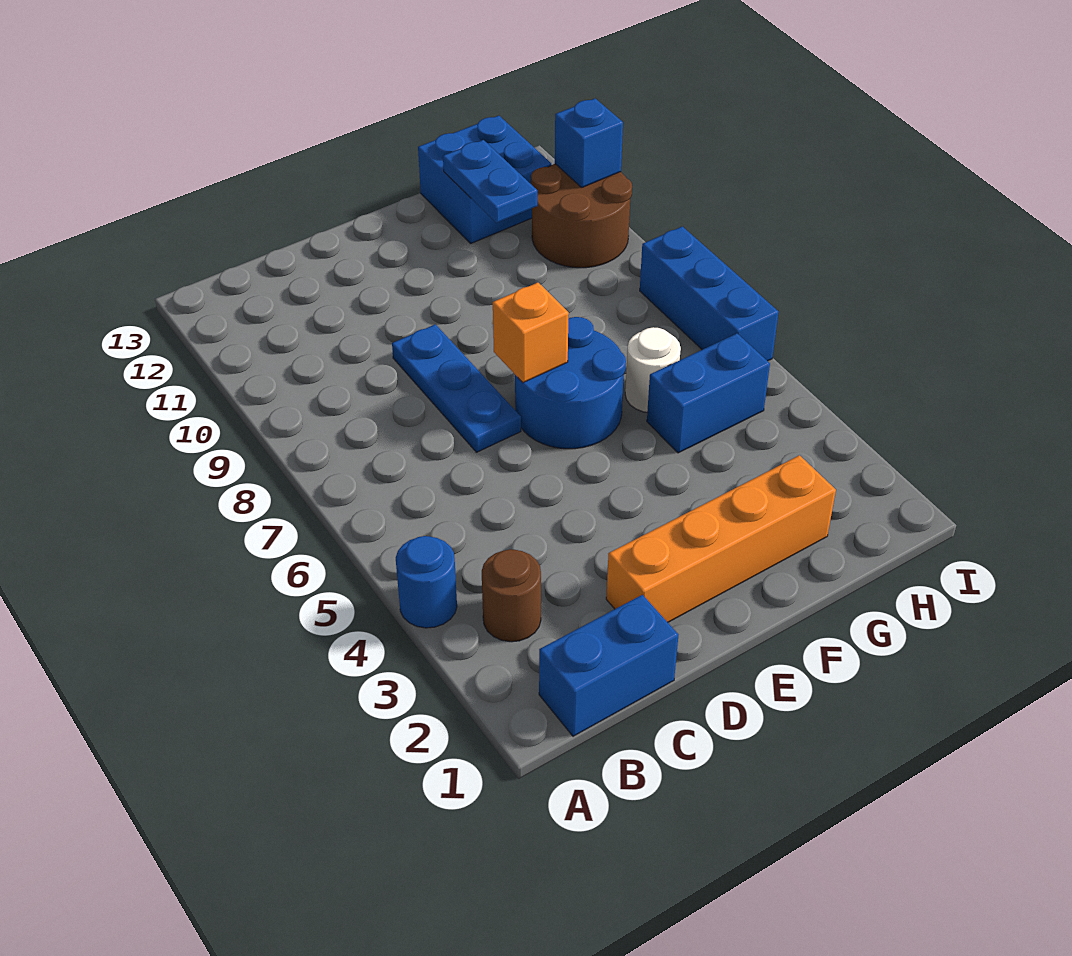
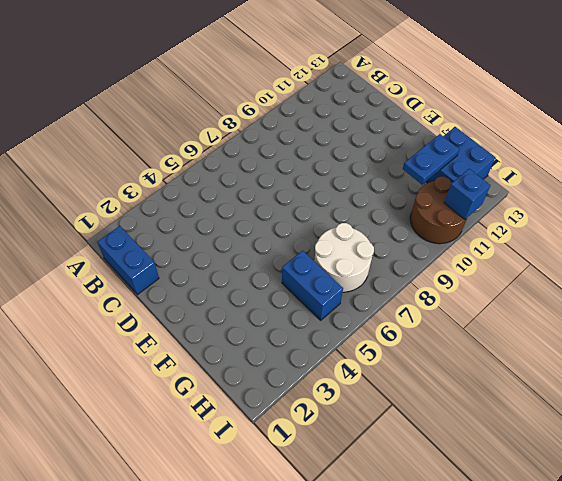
white round brick G6:H7 level 1 -> white round brick G6 level 1
none -> blue round brick A4 level 1
none -> brown round brick B3 level 1
none -> orange brick D2:G2 level 1

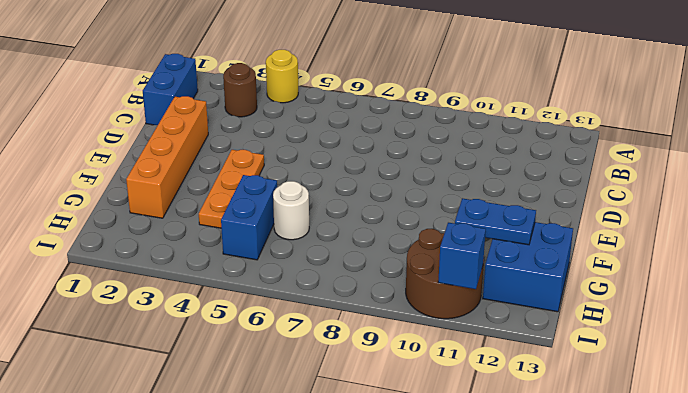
yellow round brick A4 level 1 -> blue round brick A4 level 1
orange plate E4:G4 level 1 -> none
none -> blue plate D7:D9 level 1
none -> blue round brick E6:F7 level 1
none -> blue brick I6:I8 level 1

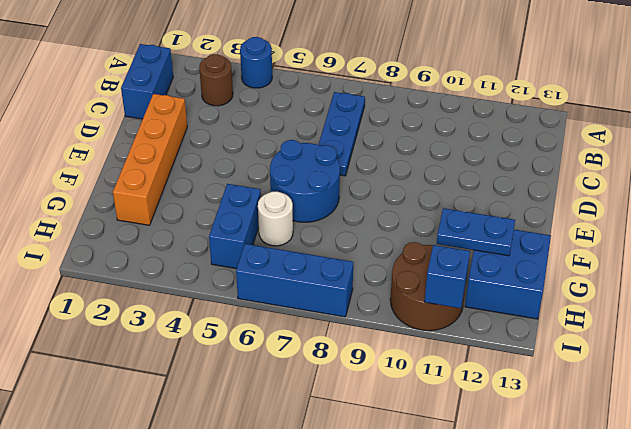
blue plate B7:D7 level 1 -> blue plate D7:D9 level 1
none -> orange brick E7 level 2

